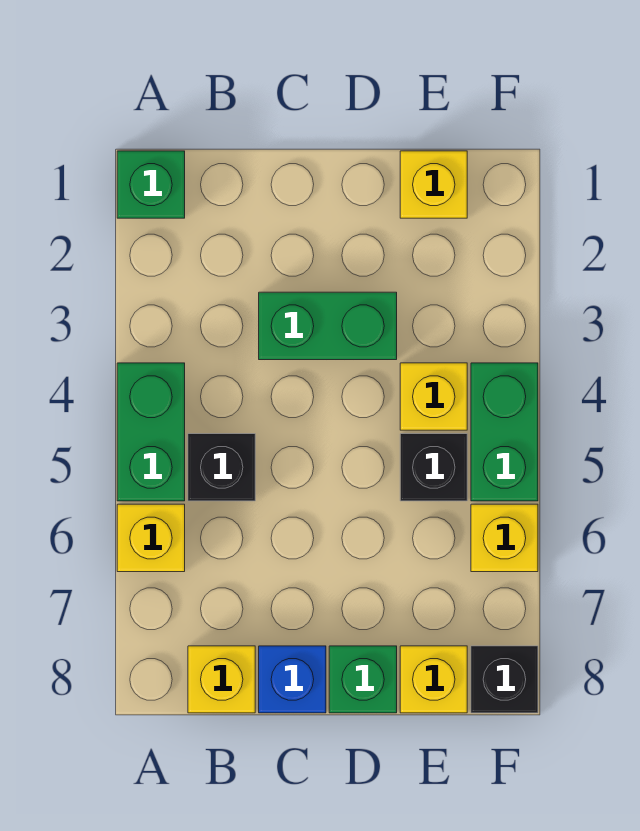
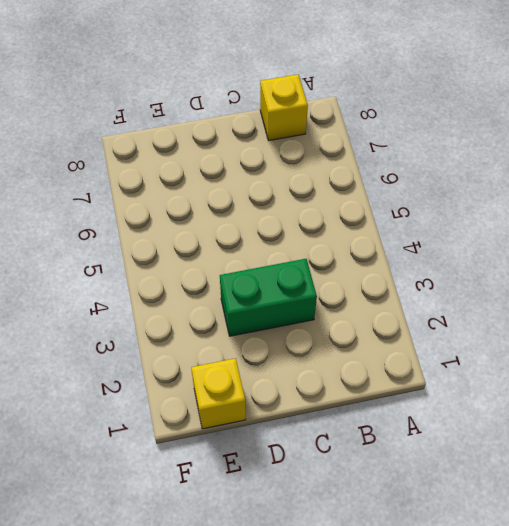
none -> green brick A1 level 1
none -> green brick A4:A5 level 1
none -> yellow brick A6 level 1

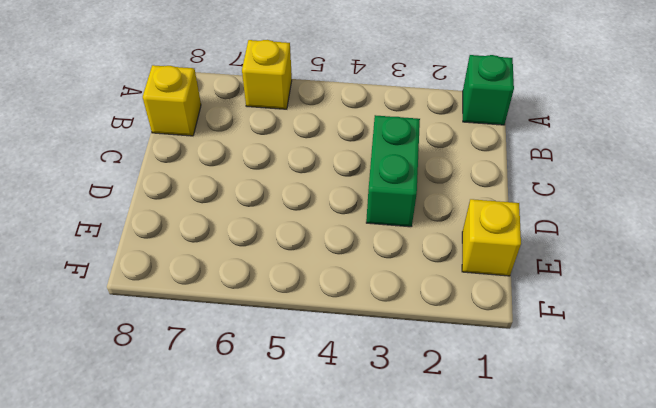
none -> green brick A4:A5 level 1
none -> black brick B5 level 1
none -> blue brick C8 level 1

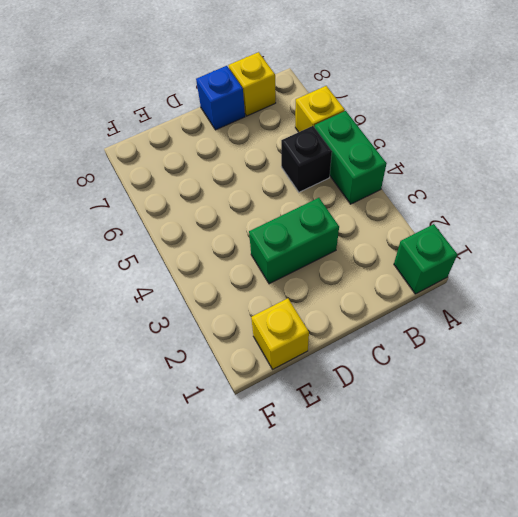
none -> green brick D8 level 1
none -> yellow brick E4 level 1
none -> black brick E5 level 1

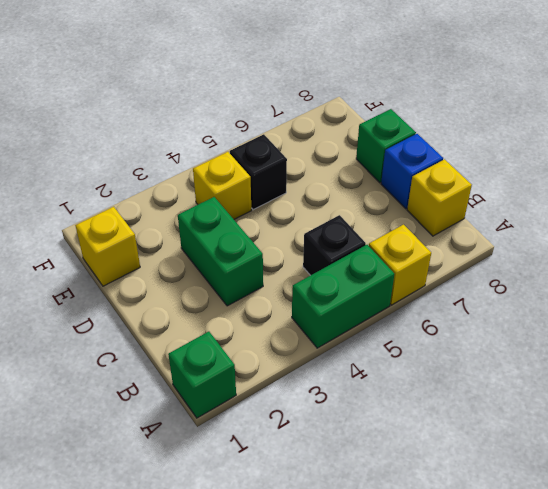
none -> yellow brick E8 level 1
none -> green brick F4:F5 level 1
none -> yellow brick F6 level 1

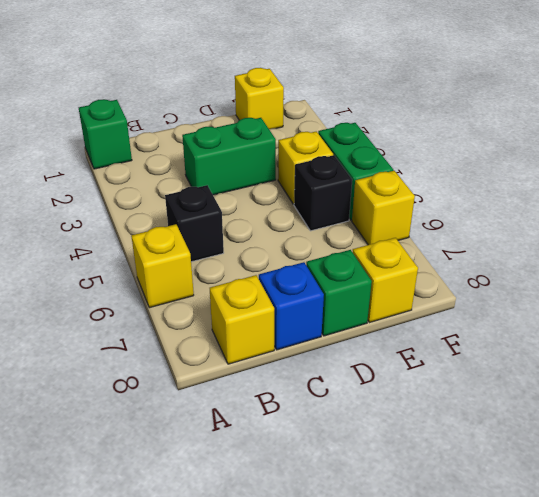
none -> green brick A4:A5 level 1
none -> black brick F8 level 1

